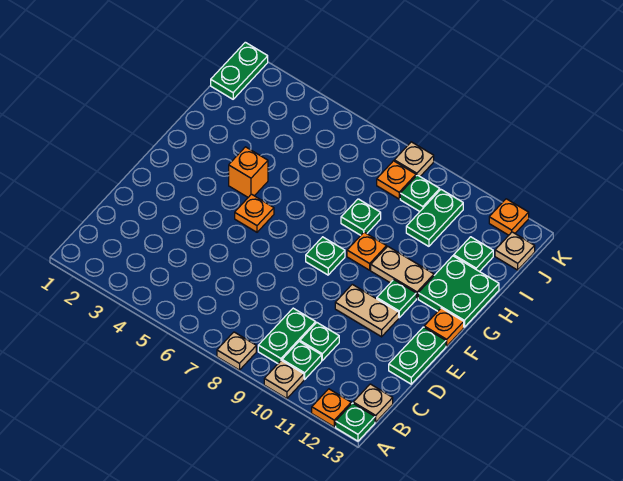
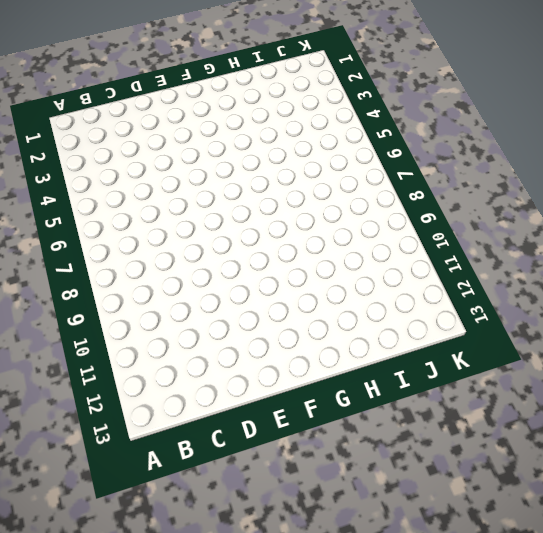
none -> tan plate A8 level 1
none -> tan plate A10 level 1
none -> orange plate A12 level 1

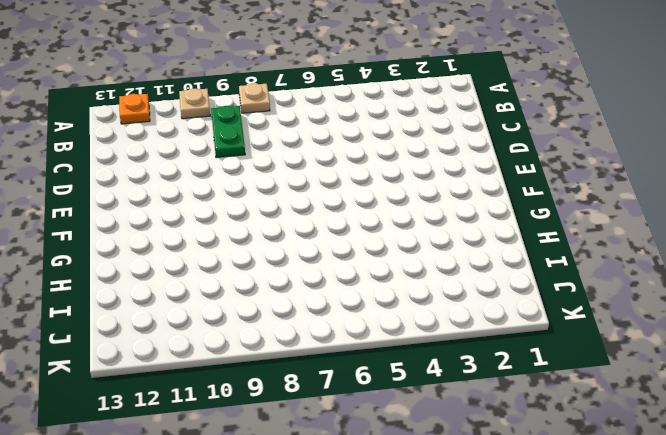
none -> green plate A13 level 1
none -> green plate B10 level 1
none -> tan plate B13 level 1

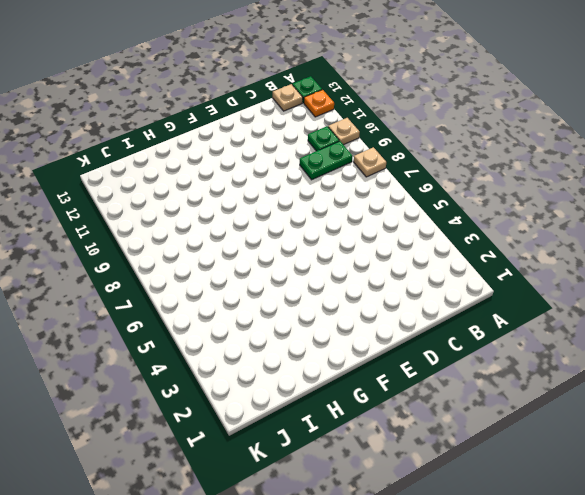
none -> green plate C10 level 1
none -> green plate D13:E13 level 1
none -> tan plate E10:E11 level 1

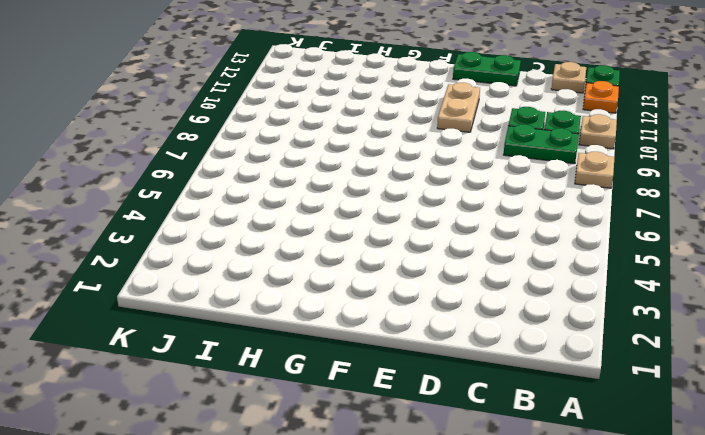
none -> orange plate F5 level 1
none -> green plate F8 level 1
none -> green plate F11 level 1

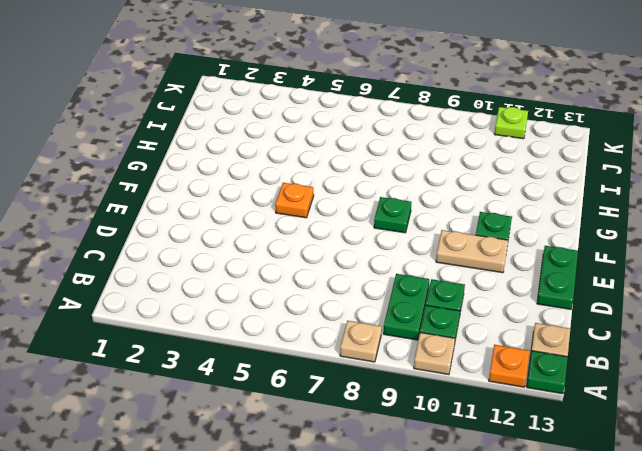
lime plate K11 level 1 -> none
none -> orange plate F13 level 1
none -> orange brick G4 level 1
none -> orange plate G9 level 1

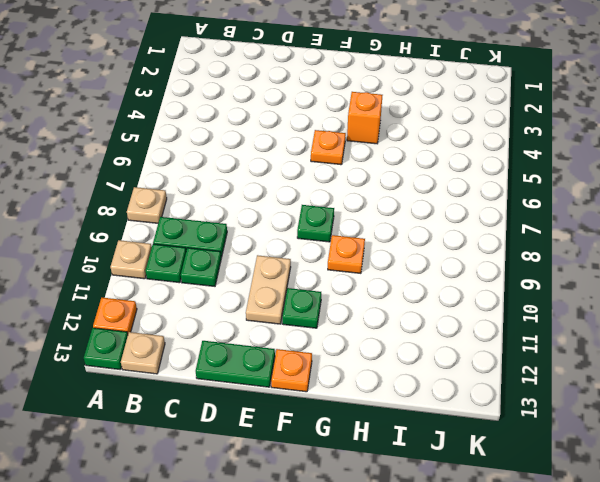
none -> tan plate G10:G11 level 1
none -> green plate G12:H13 level 1
none -> green plate H8 level 1

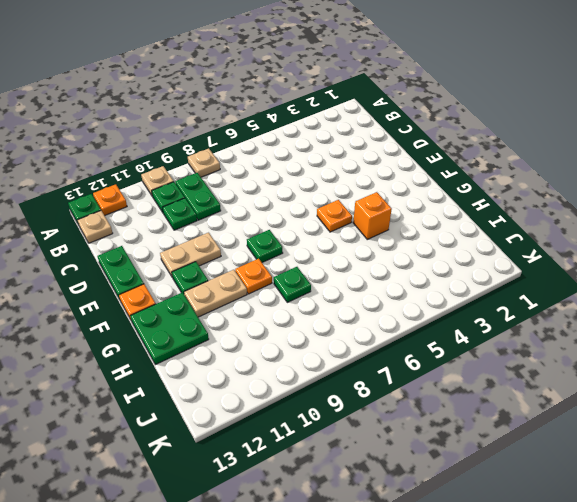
none -> green plate I10:J10 level 1
none -> green plate I12 level 1
none -> green plate J1:K1 level 1

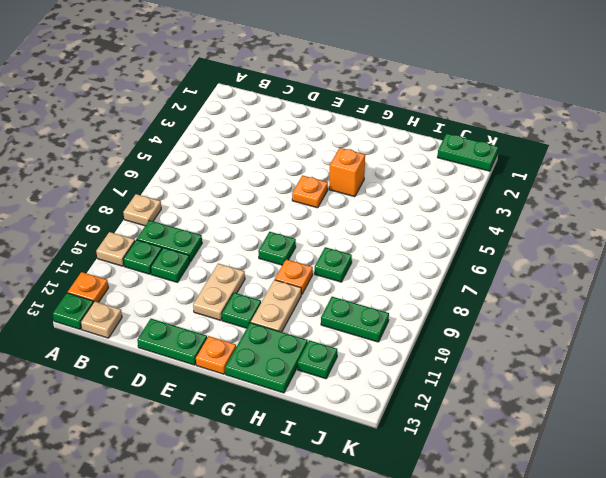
none -> orange plate J8 level 1
none -> green plate J9 level 1
none -> tan plate J13 level 1

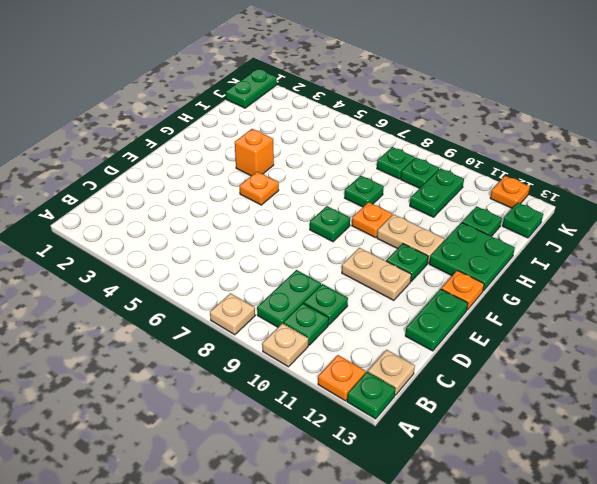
green plate J8 level 1 -> orange plate J8 level 1
green plate J13 level 1 -> tan plate J13 level 1
none -> tan plate K8 level 1

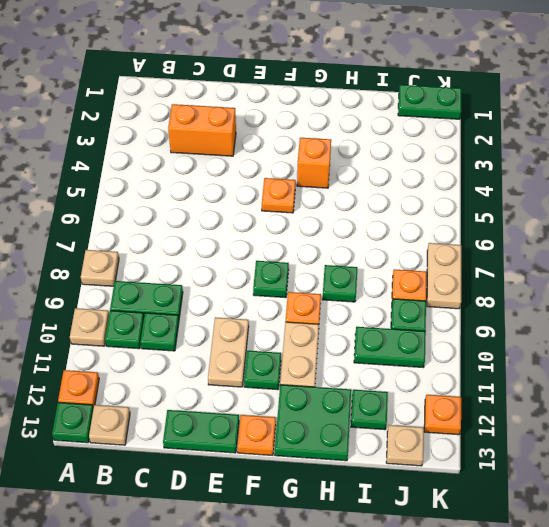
orange brick C3:D3 level 1 -> none
tan plate K7:K8 level 1 -> tan plate K8 level 1

